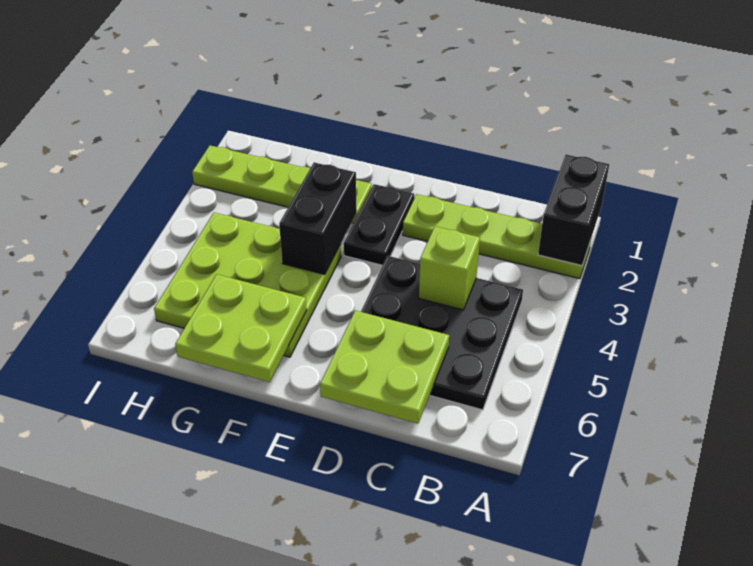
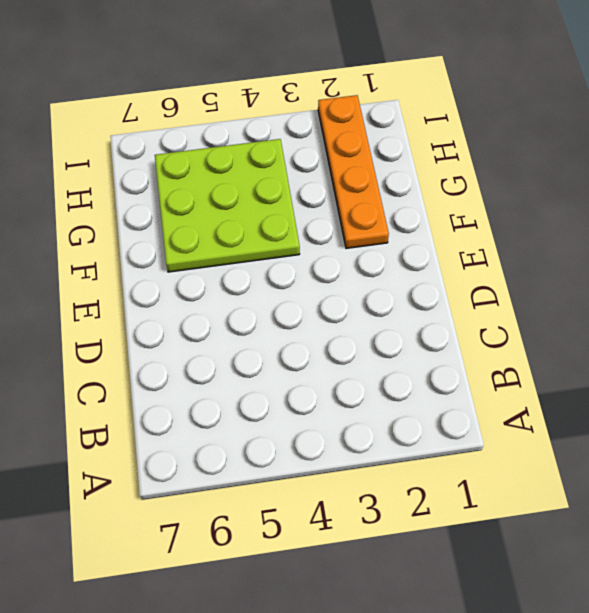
orange plate F2:I2 level 1 -> lime plate F2:I2 level 1
none -> lime plate A2:D2 level 1
none -> black plate B4:D6 level 1

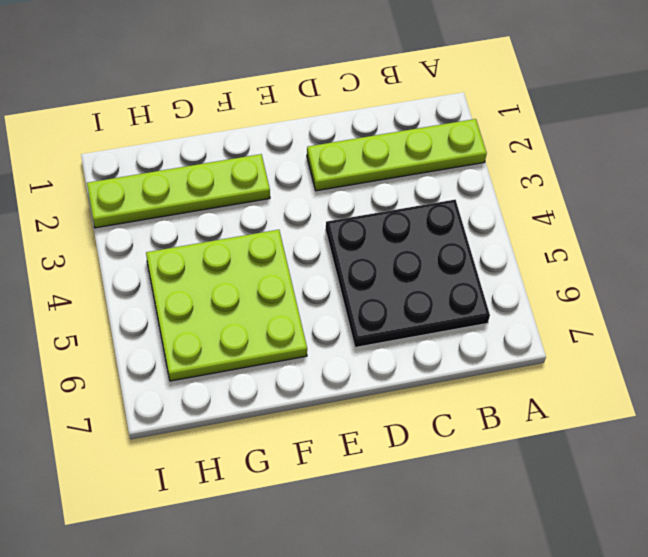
none -> black plate E2:E3 level 1
none -> black brick A1:A2 level 2

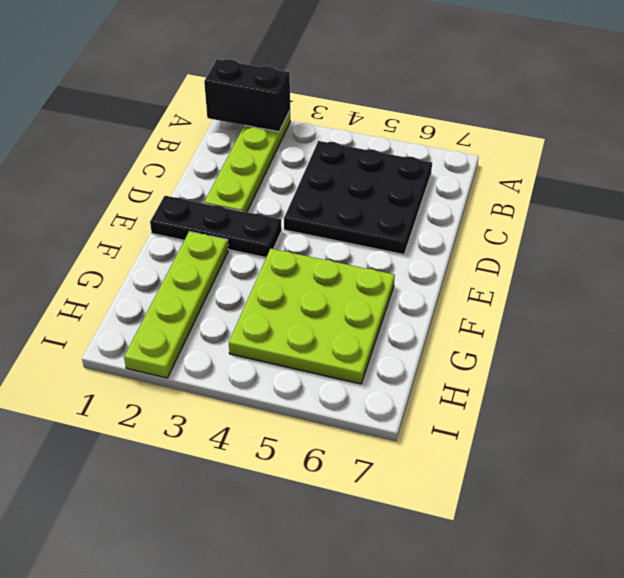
black plate E1:E3 level 1 -> black plate E2:E3 level 1
none -> lime brick C4 level 2
none -> lime plate C6:D7 level 2

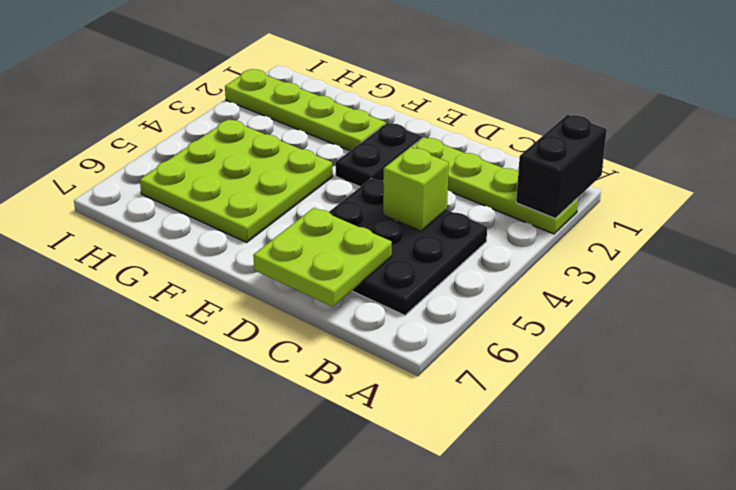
none -> black brick F3:F4 level 2
none -> lime plate F6:G7 level 2

